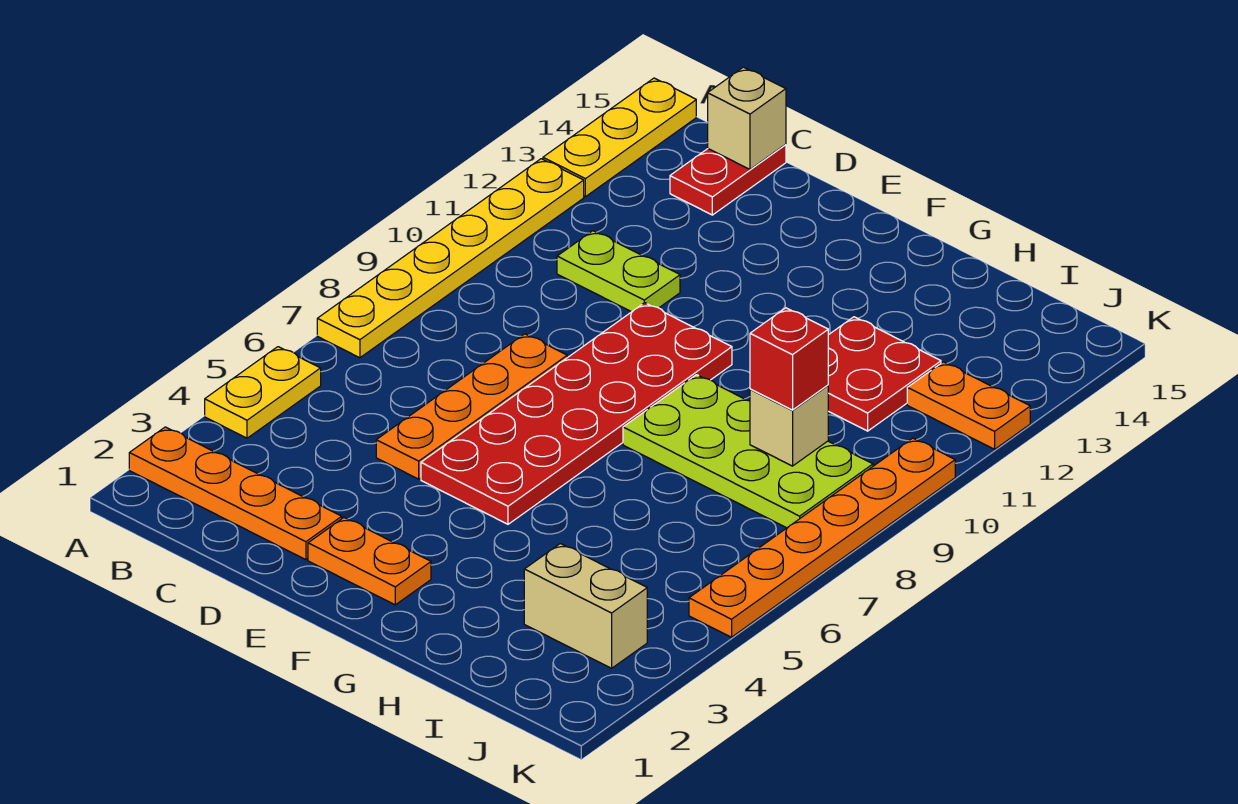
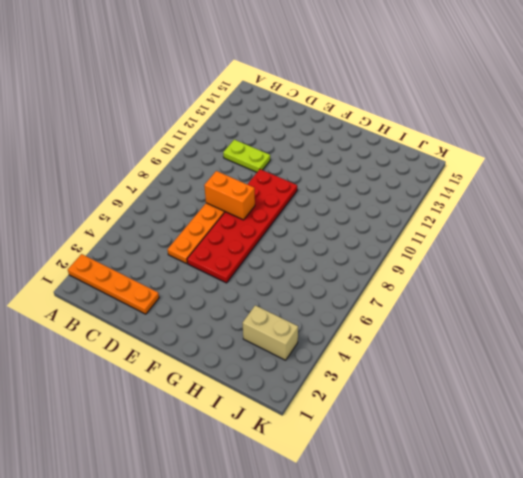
orange brick D8:E8 level 2 -> none
none -> yellow plate A4:A5 level 1
none -> yellow plate A7:A12 level 1
none -> yellow plate A13:A15 level 1

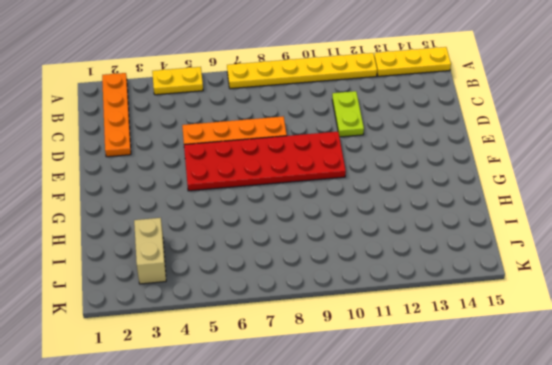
none -> red plate C14:C15 level 1
none -> orange plate E2:F2 level 1
none -> lime plate G8:J9 level 1

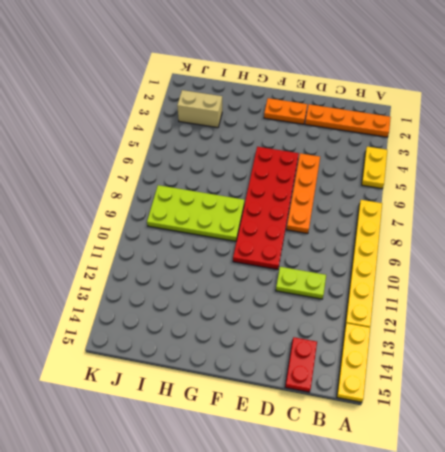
none -> red plate H11:I12 level 1
none -> orange plate J12:K12 level 1
none -> orange plate K5:K10 level 1

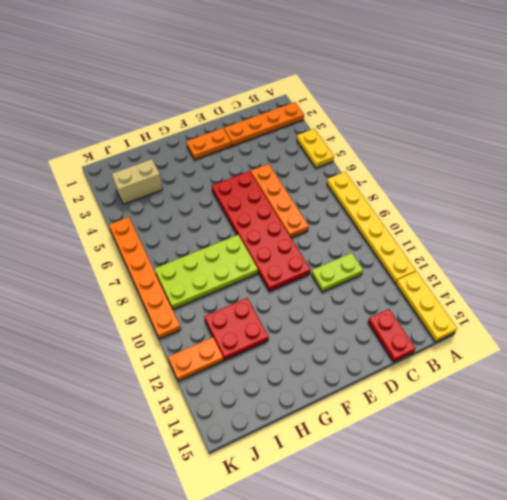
none -> tan brick C15 level 2
none -> tan brick I9 level 2
none -> red brick I9 level 3

